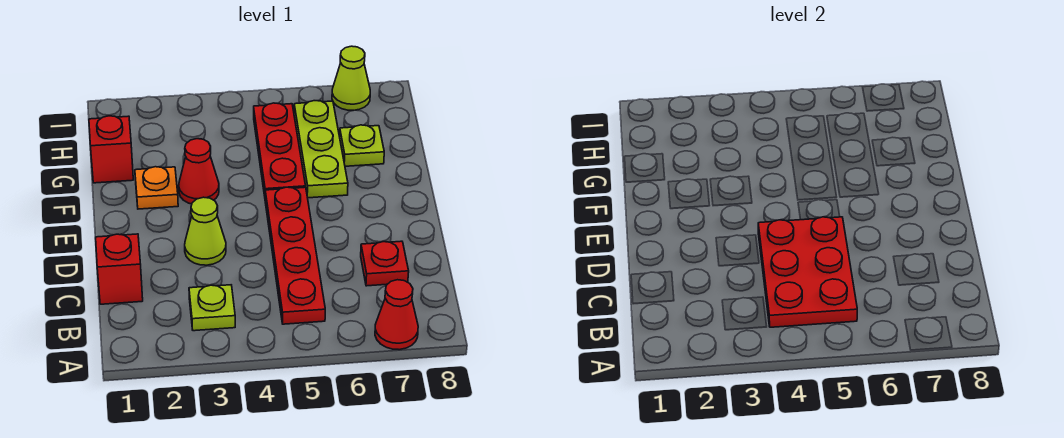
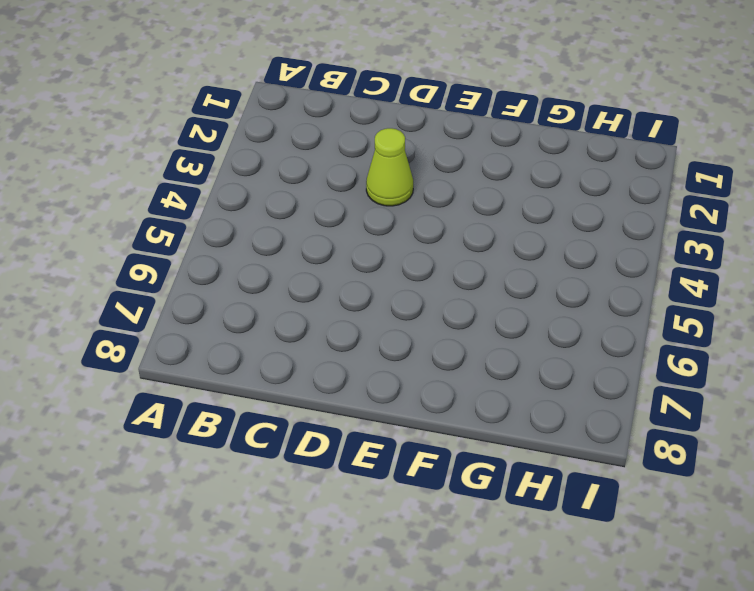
none -> red cone A7 level 1
none -> lime plate B3 level 1
none -> red plate B5:E5 level 1

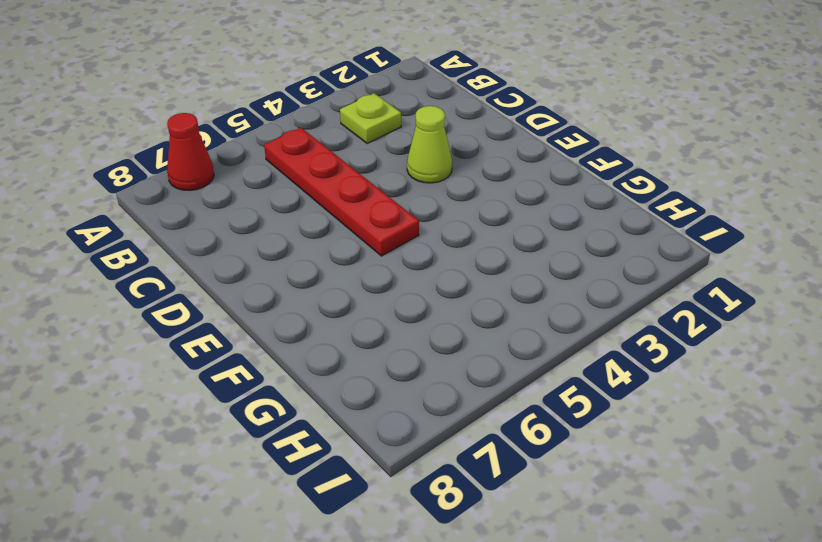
none -> red brick C1 level 1
none -> red plate C7 level 1
none -> orange plate F2 level 1

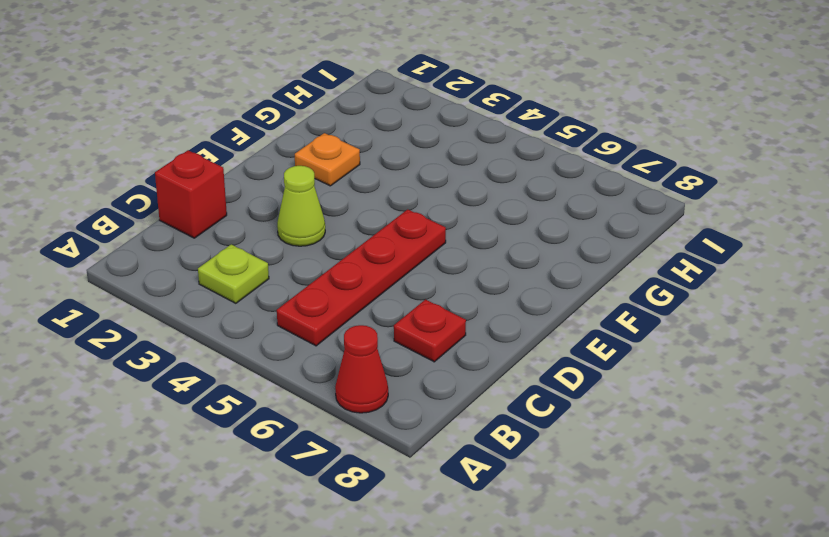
none -> red cone F3 level 1
none -> red plate F5:H5 level 1
none -> lime plate F6:H6 level 1

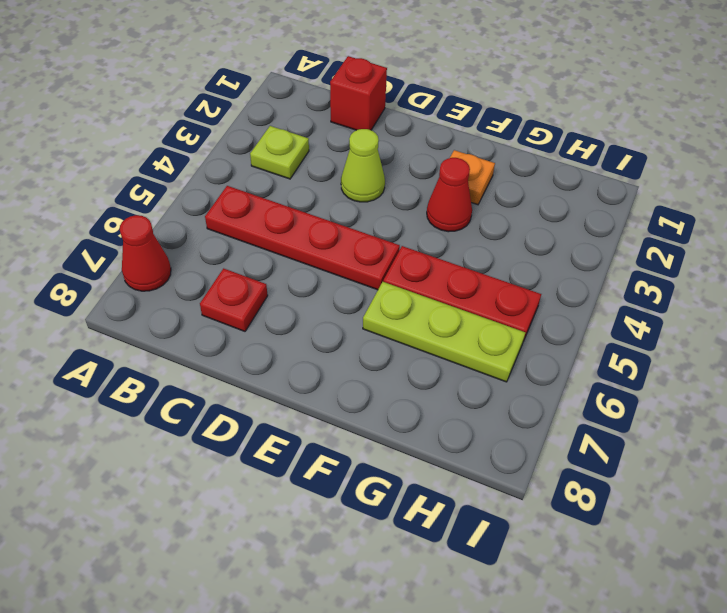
none -> red brick G1 level 1
none -> lime plate G7 level 1
none -> lime cone I7 level 1

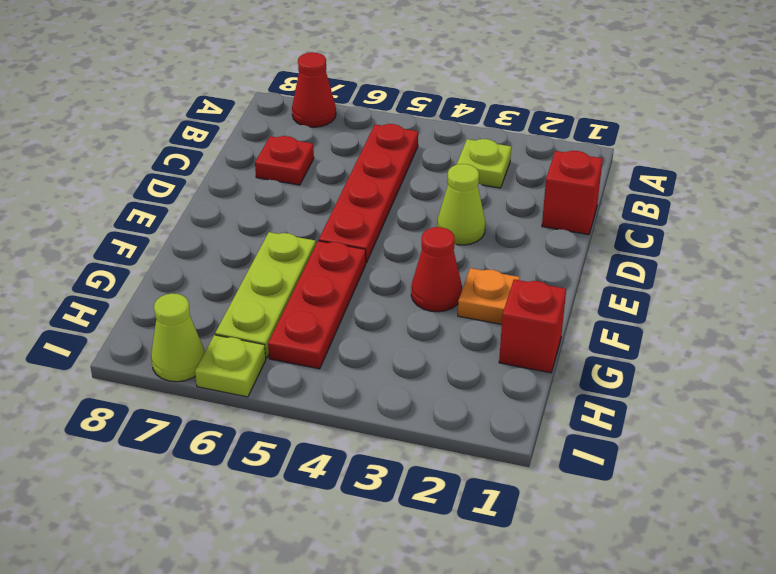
lime plate I6 level 1 -> lime plate G7 level 1
none -> red plate B4:D5 level 2

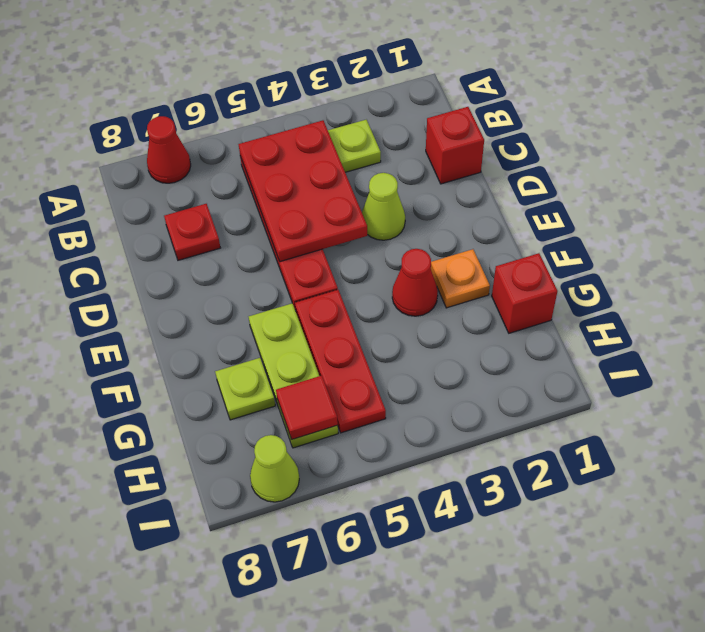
red tile H6 level 2 -> none

